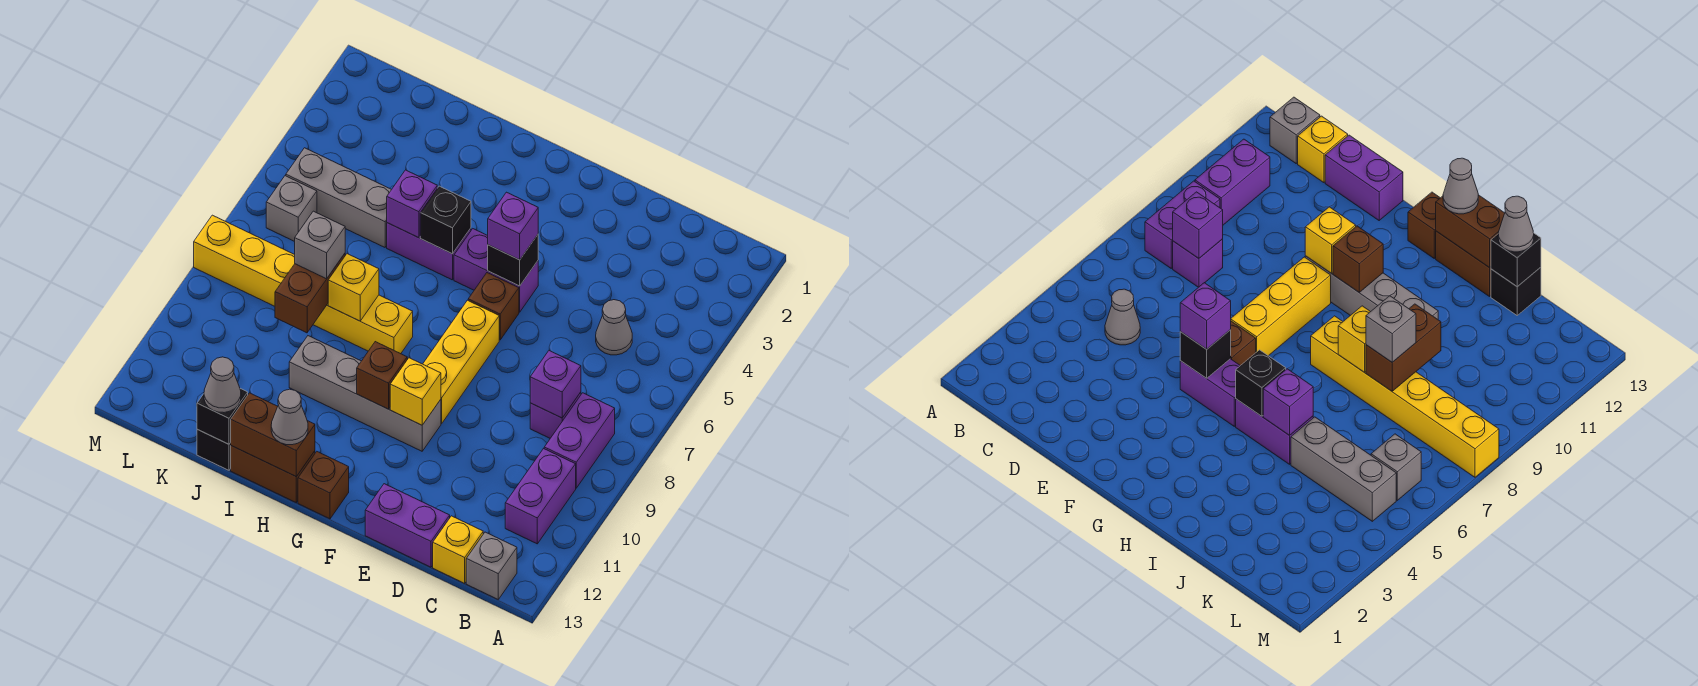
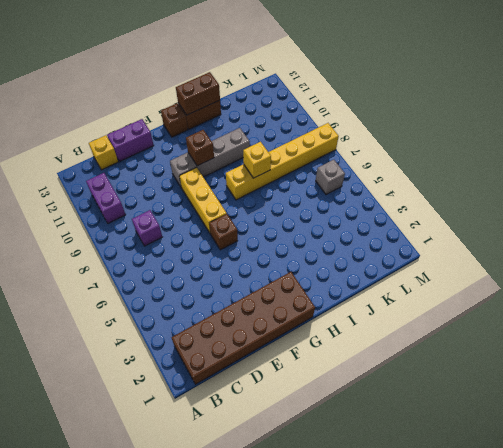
brown brick B1:G2 level 1 -> none
none -> purple brick B8:B9 level 1
none -> grey brick B13 level 1
none -> grey cone C5 level 1
none -> purple brick F5:G5 level 1

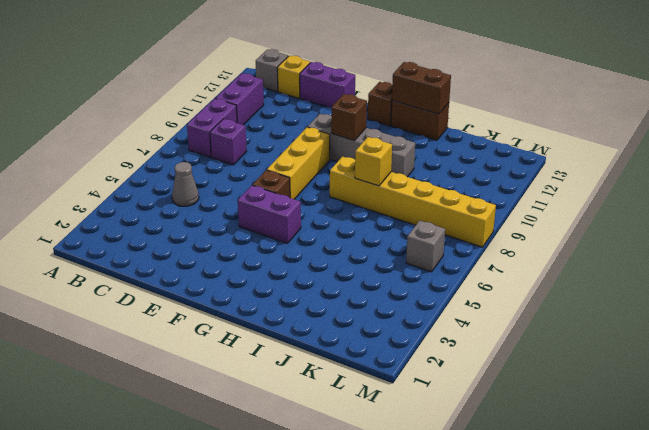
none -> purple brick H5:I5 level 1
none -> grey brick J5:L5 level 1
none -> black brick J13 level 1
none -> purple brick C8 level 2

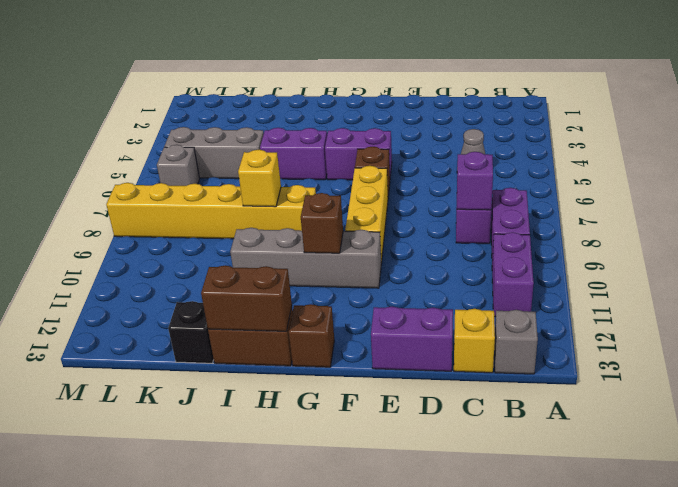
none -> black brick F5 level 2
none -> yellow brick F10 level 2
none -> black brick H5 level 2
none -> purple brick I5 level 2

